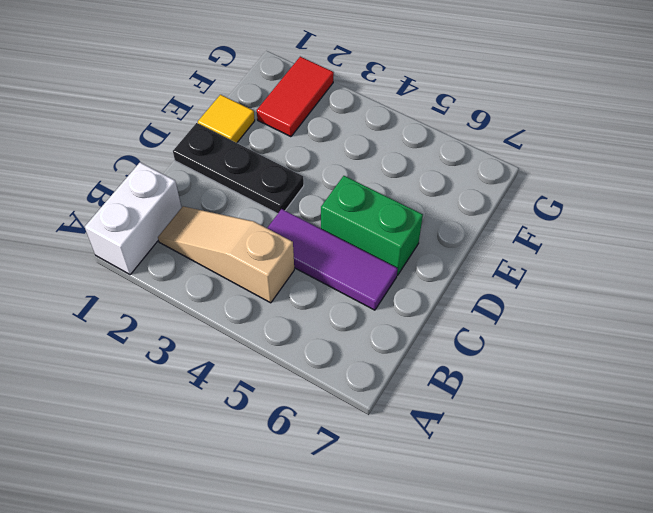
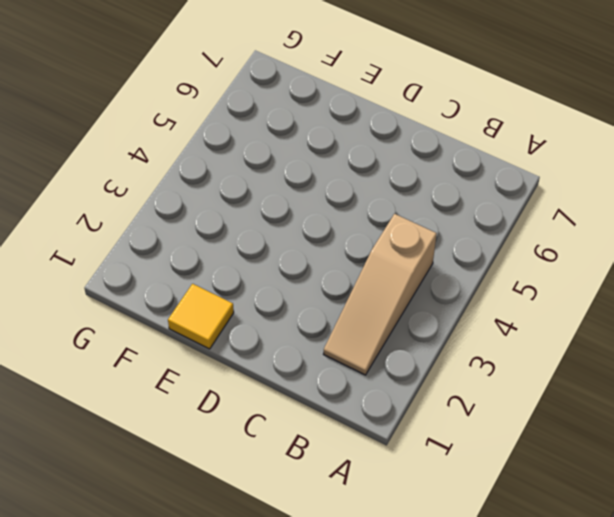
none -> white brick A1:B1 level 1
none -> purple tile C4:C6 level 1

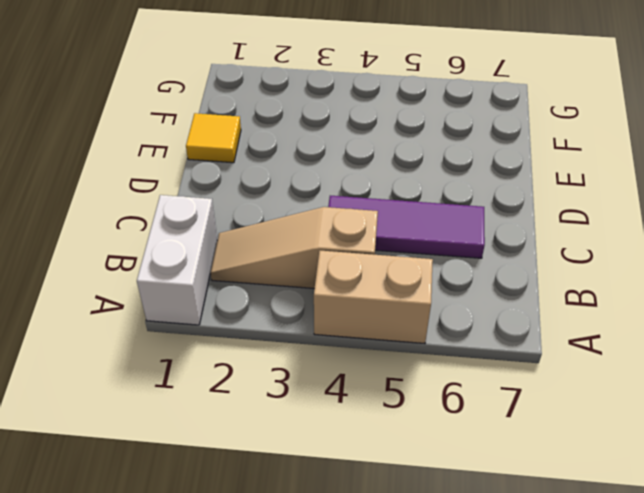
tan brick A4:A5 level 1 -> none
none -> black plate D1:D3 level 1
none -> green brick D5:D6 level 1

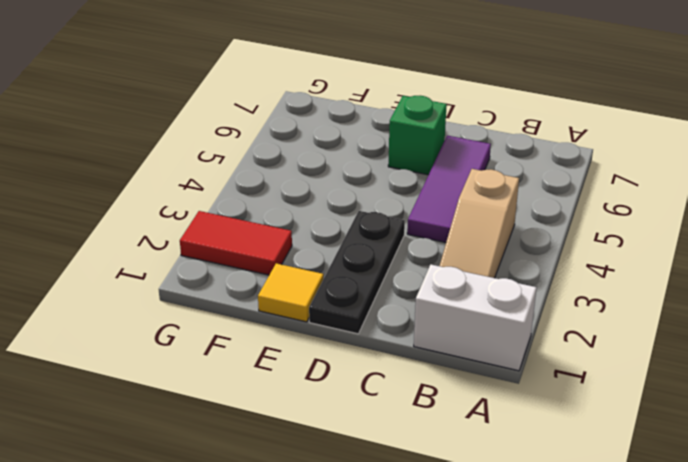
green brick D6 level 1 -> green brick D5:D6 level 1

